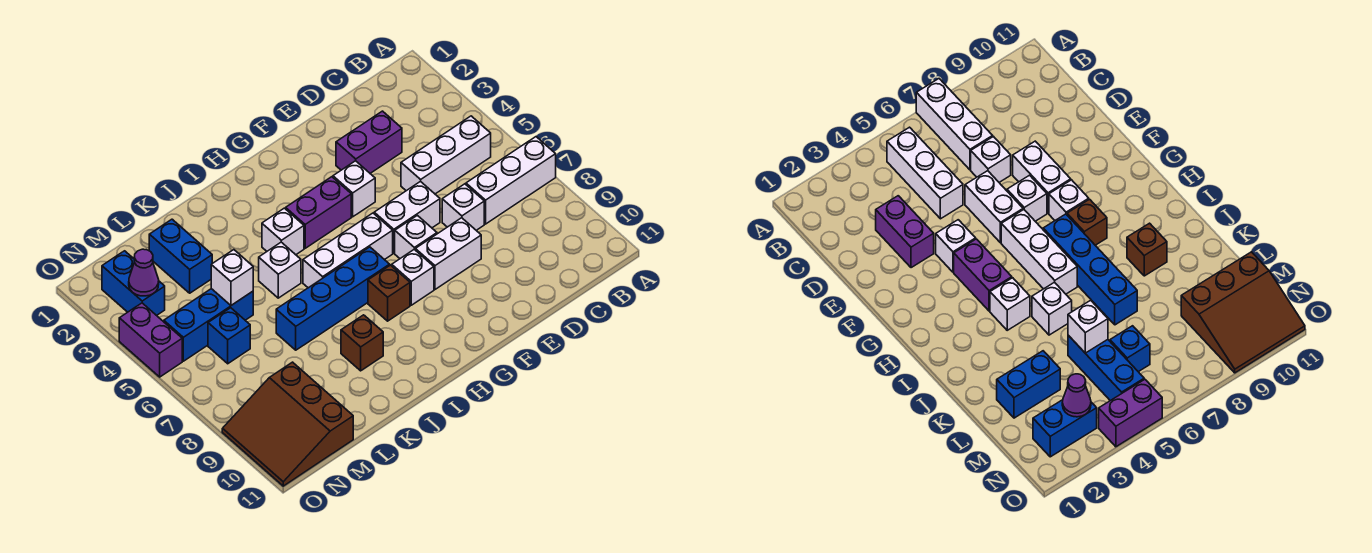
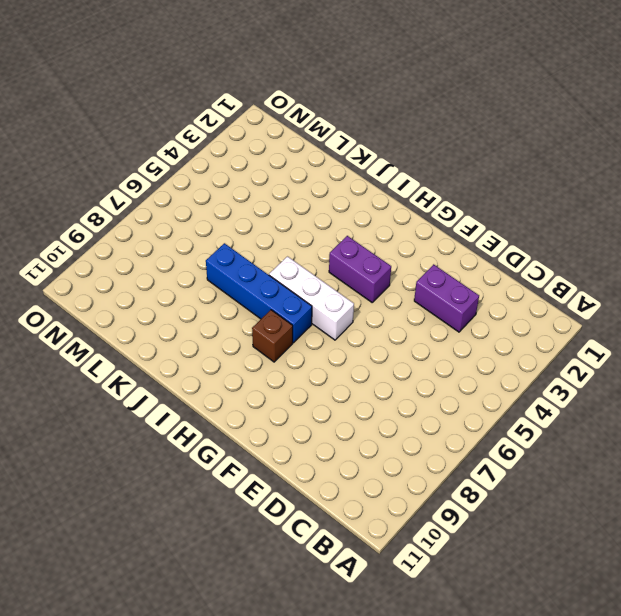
none -> white brick A7:C7 level 1
none -> white brick B5:D5 level 1
none -> white brick D7 level 1

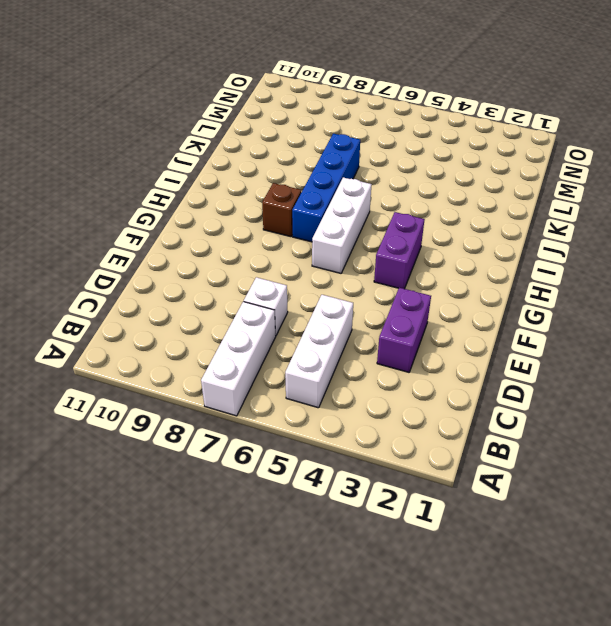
none -> white brick E6:F6 level 1
none -> white brick E8:F8 level 1
none -> white brick F4 level 1

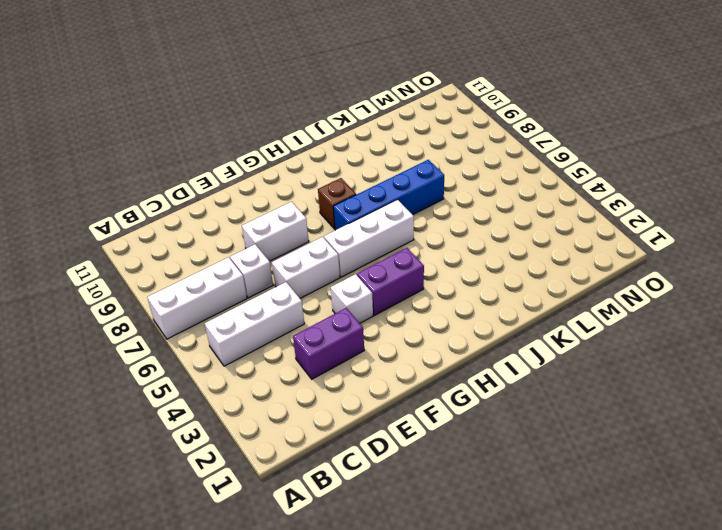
none -> white brick F7 level 1
none -> white brick G8 level 1
none -> white brick I4 level 1

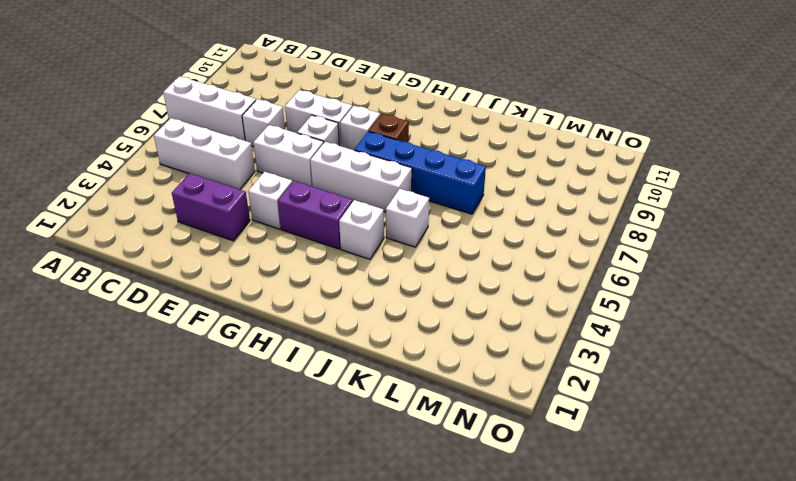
none -> brown brick J9 level 1
none -> blue brick L2:L3 level 1
none -> blue brick L5:N5 level 1

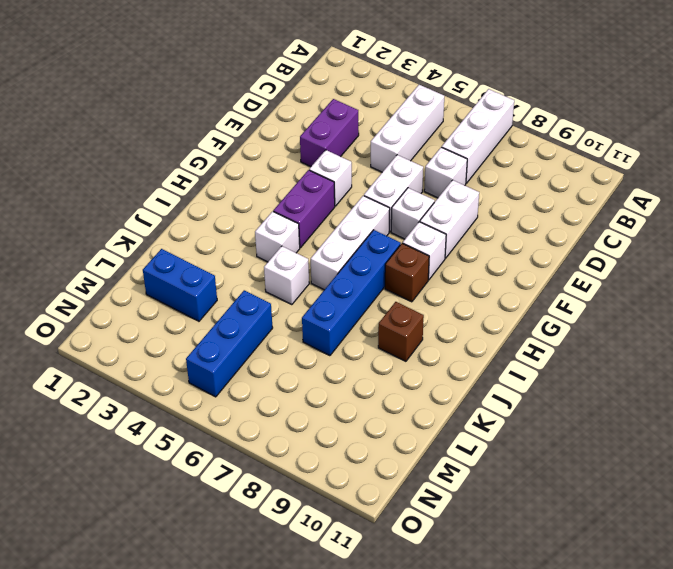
none -> blue brick M6 level 1
none -> brown slope M9:O11 level 1 top M
none -> blue brick N2:N3 level 1

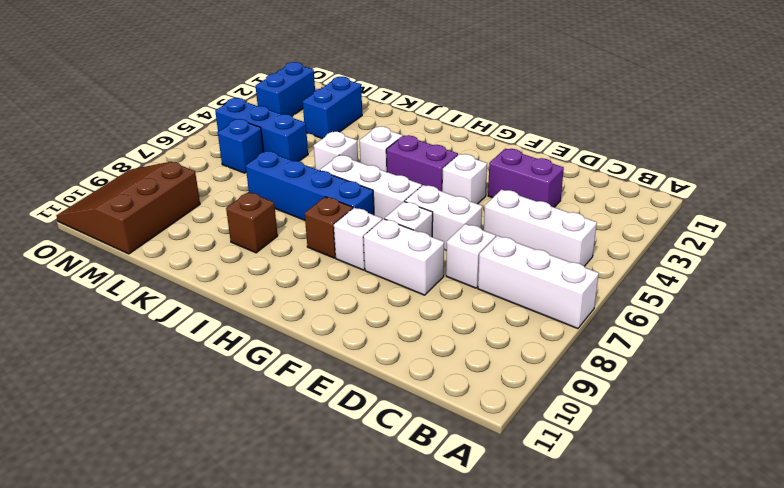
none -> purple brick O4:O5 level 1
none -> white brick L5 level 2
none -> purple cone N3 level 2

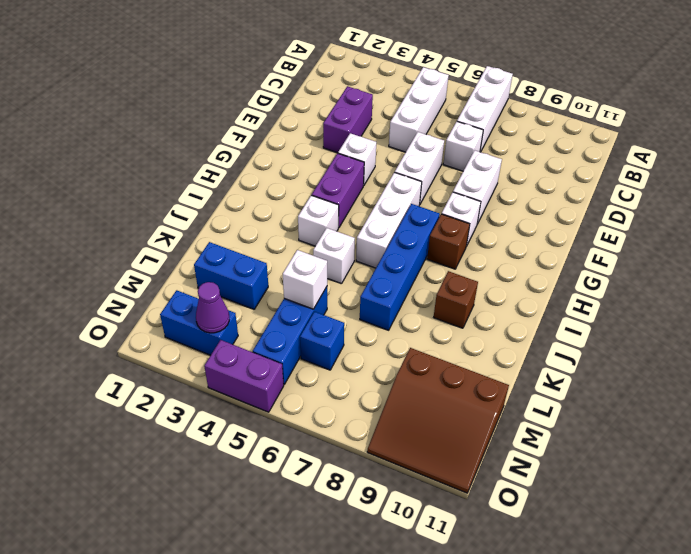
none -> white brick F7 level 1

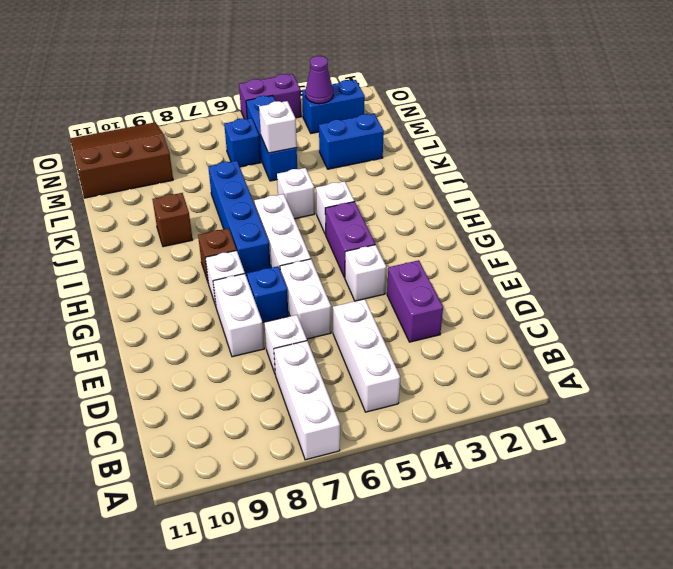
blue brick F7 level 1 -> white brick F7 level 1

